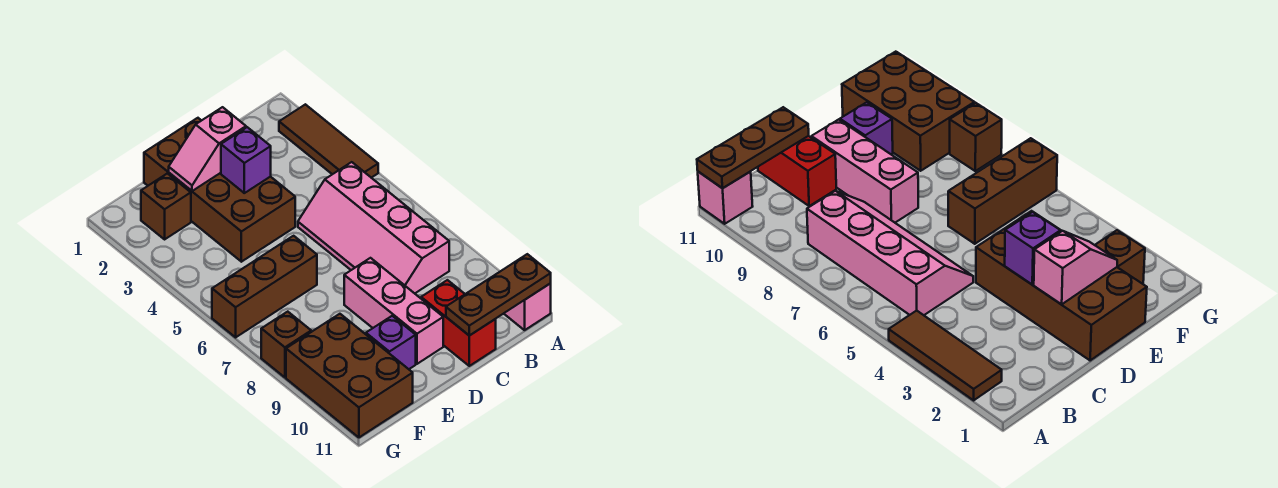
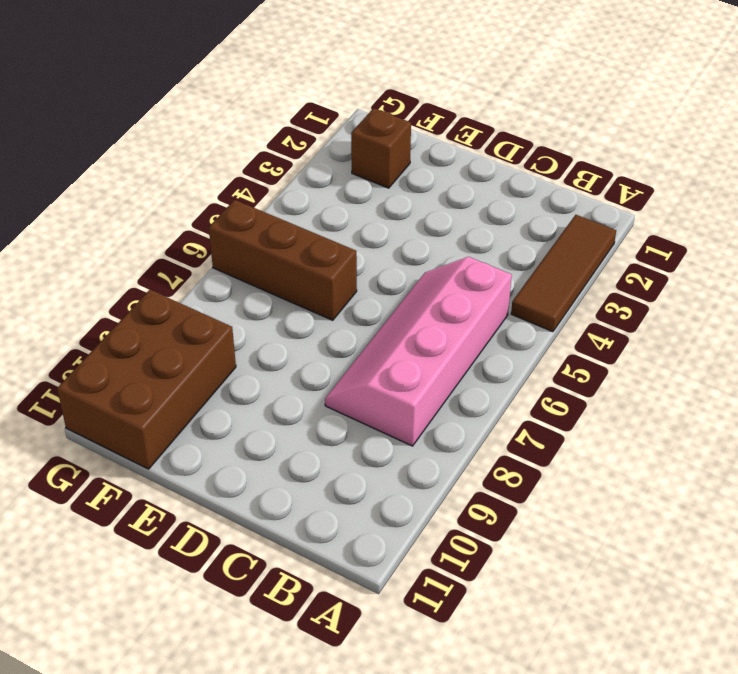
none -> pink brick A11 level 1
none -> red brick C10:C11 level 1
none -> brown brick D1:E4 level 1

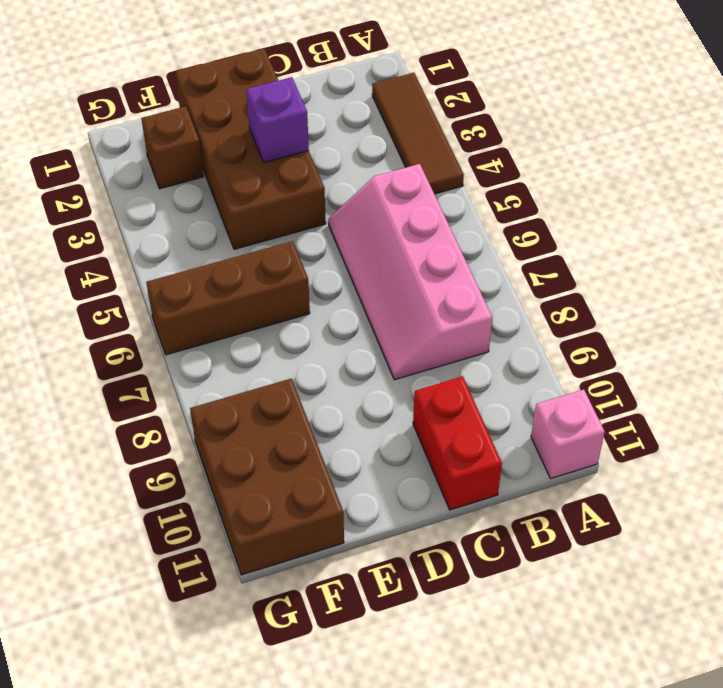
none -> pink brick D8:D10 level 1
none -> purple brick E10 level 1
none -> brown brick G8 level 1

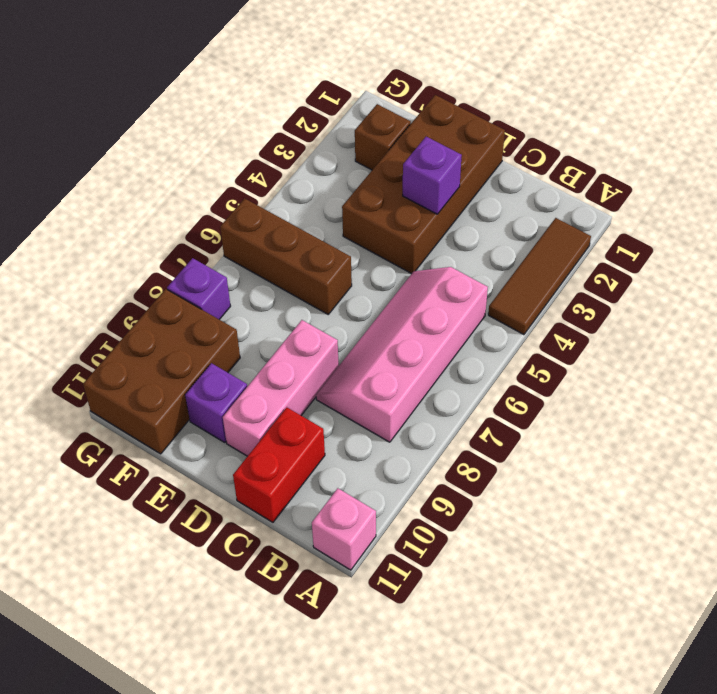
purple brick G8 level 1 -> brown brick G8 level 1
none -> brown plate A11:C11 level 2
none -> pink slope D2:E2 level 2 top D

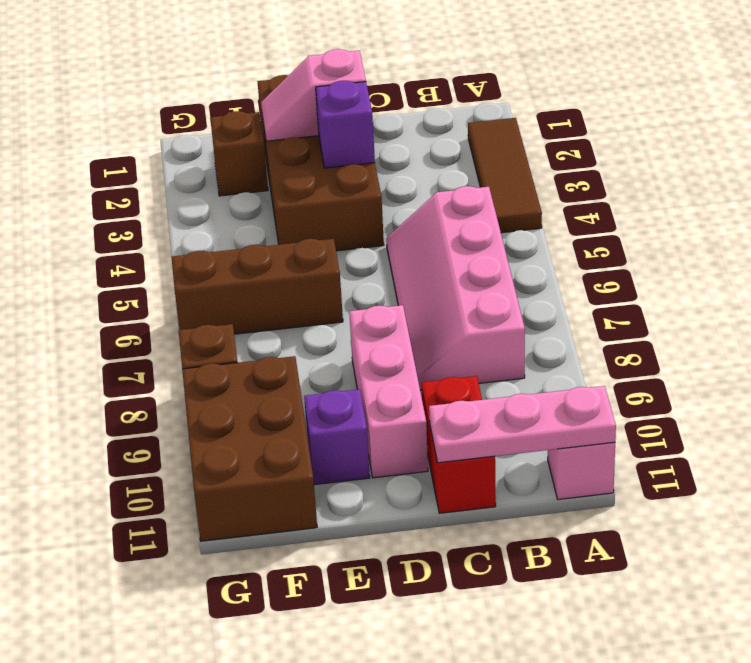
pink plate A11:C11 level 2 -> brown plate A11:C11 level 2

